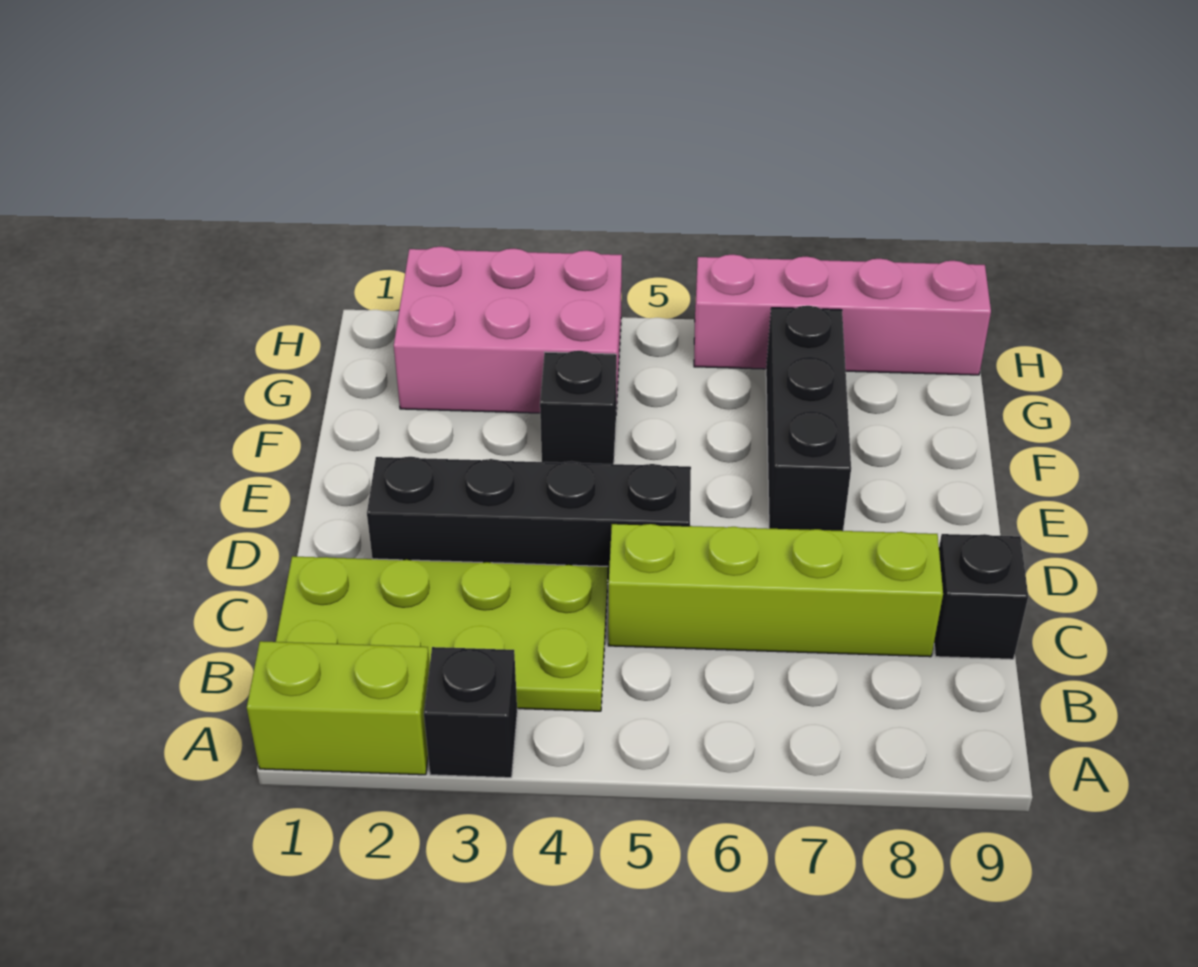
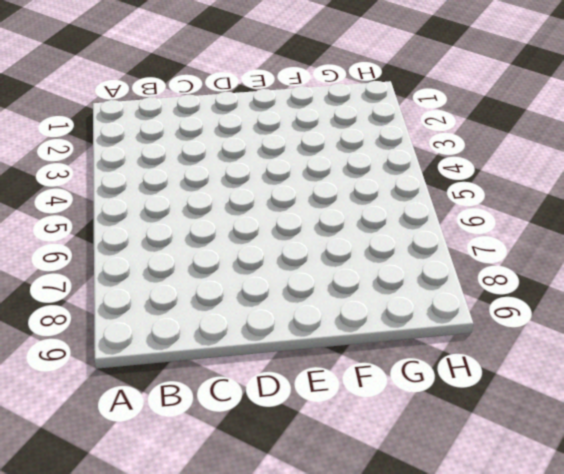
none -> lime brick A1:A2 level 1
none -> black brick A3 level 1

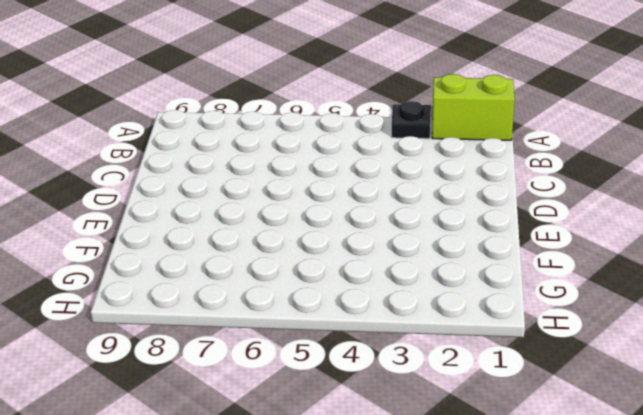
black plate A3 level 1 -> black brick A3 level 1
none -> lime plate B1:C4 level 1
none -> lime brick C5:C8 level 1

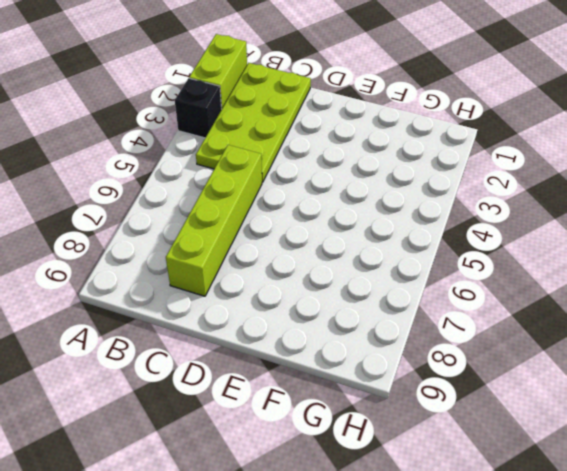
none -> black brick C9 level 1
none -> black brick D2:D5 level 1

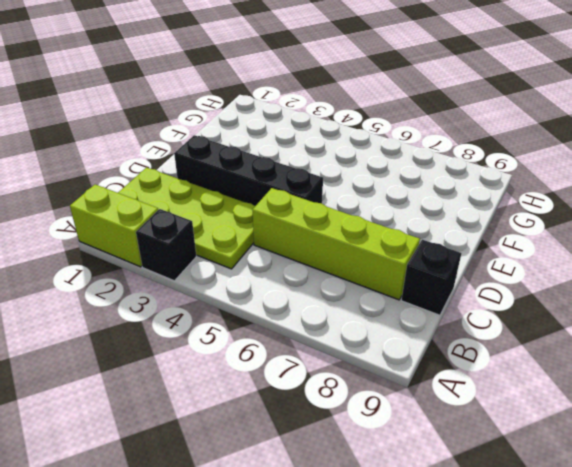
none -> black brick E7:G7 level 1
none -> black brick F4 level 1

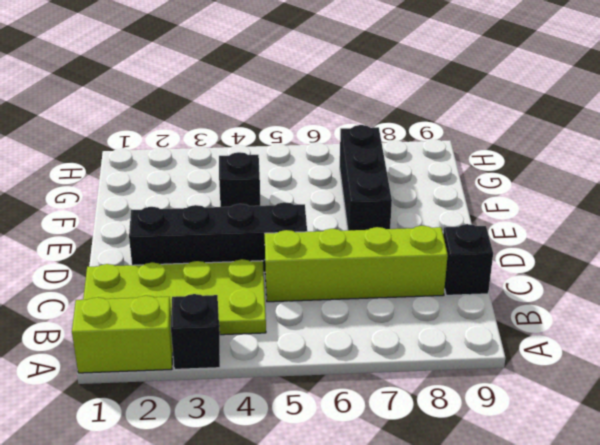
none -> pink brick G2:H4 level 1
none -> pink brick H6:H9 level 1

